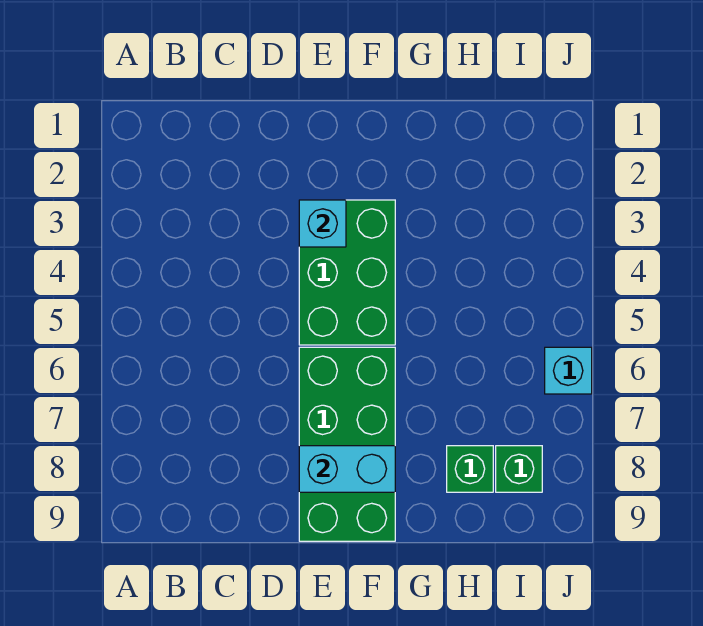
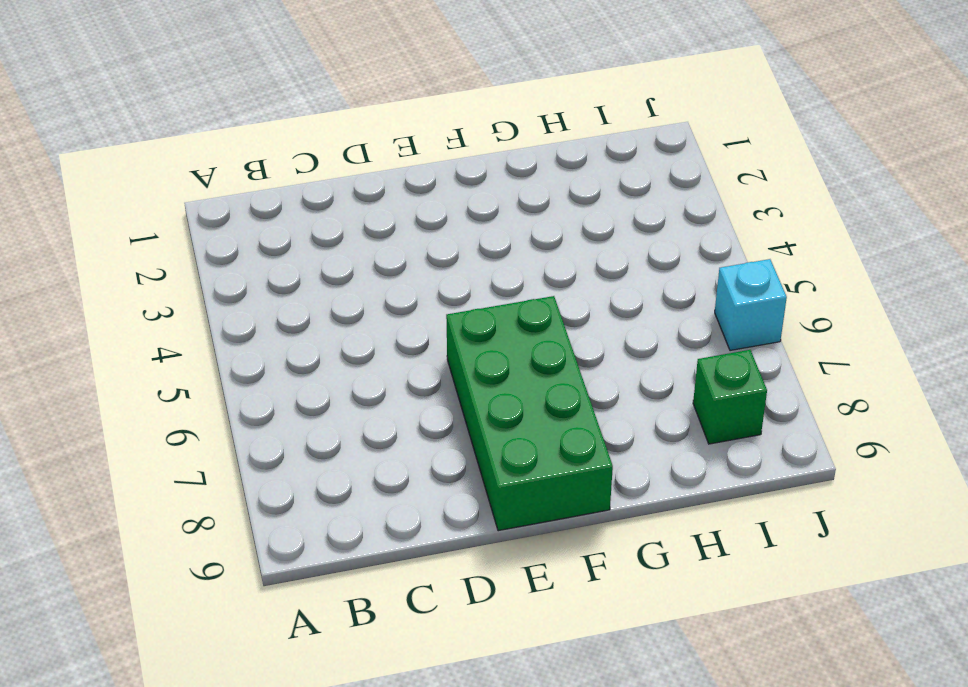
none -> green brick E3:F5 level 1
none -> green brick H8 level 1

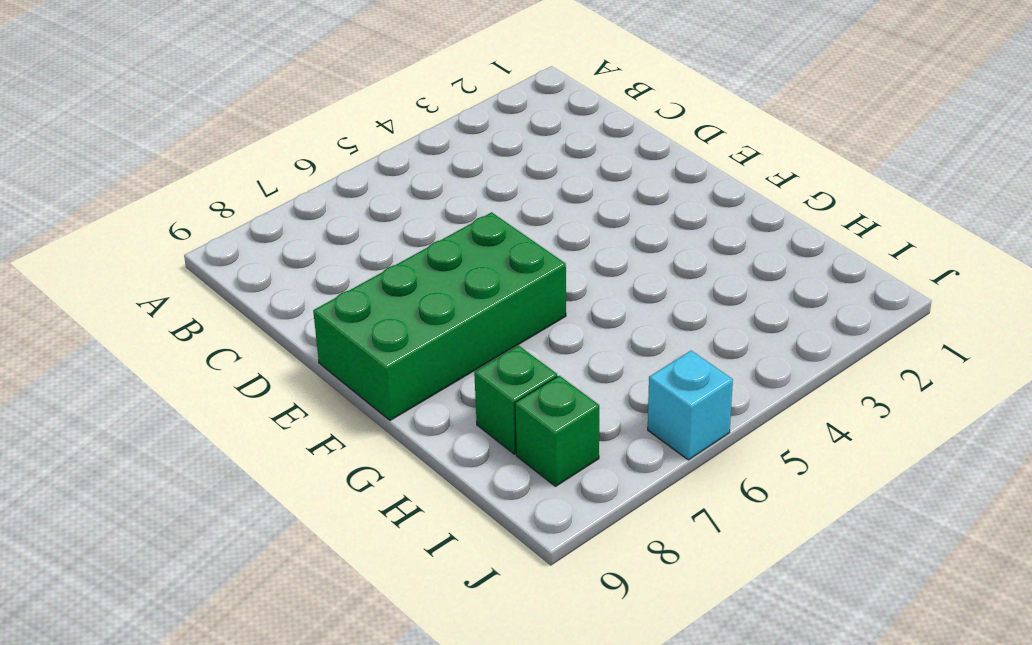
none -> green brick E3:F5 level 1
none -> cyan brick E3 level 2

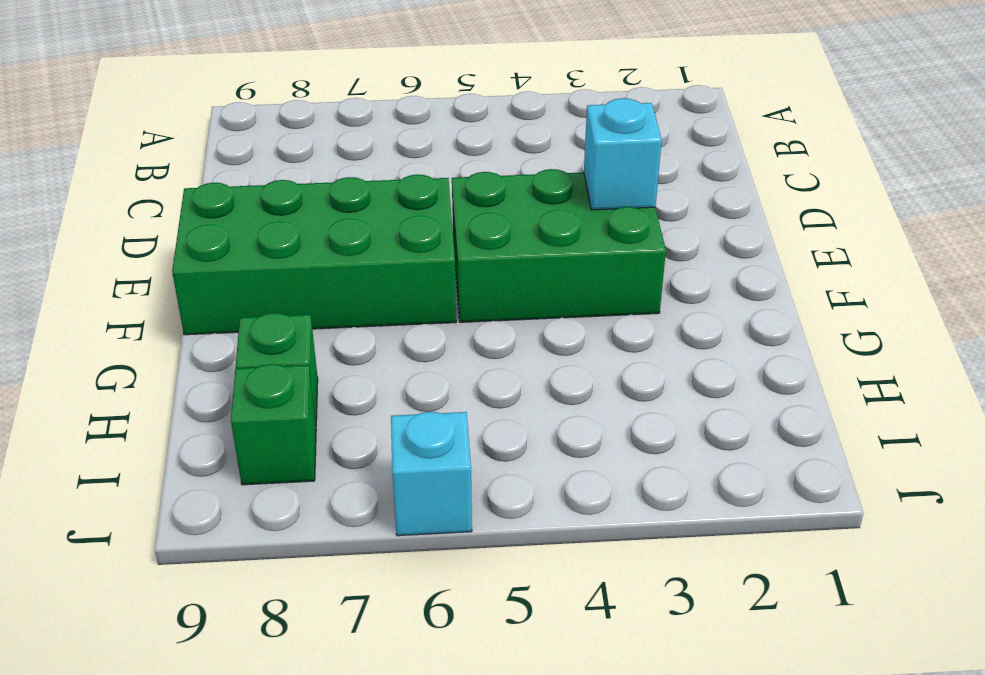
none -> cyan brick E8:F8 level 2

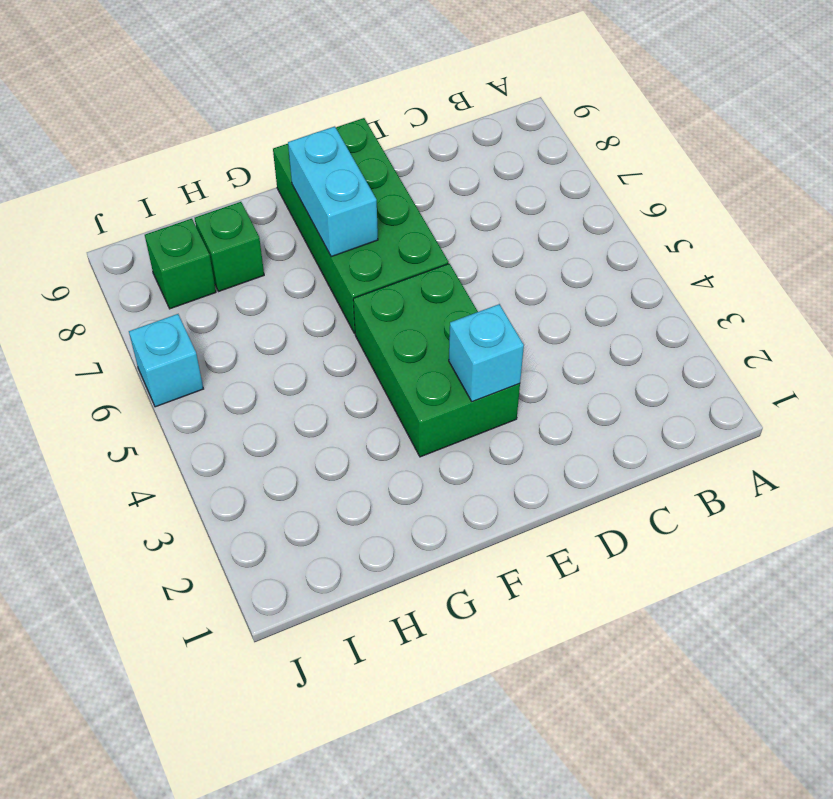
cyan brick F7:F8 level 2 -> cyan brick E8:F8 level 2

